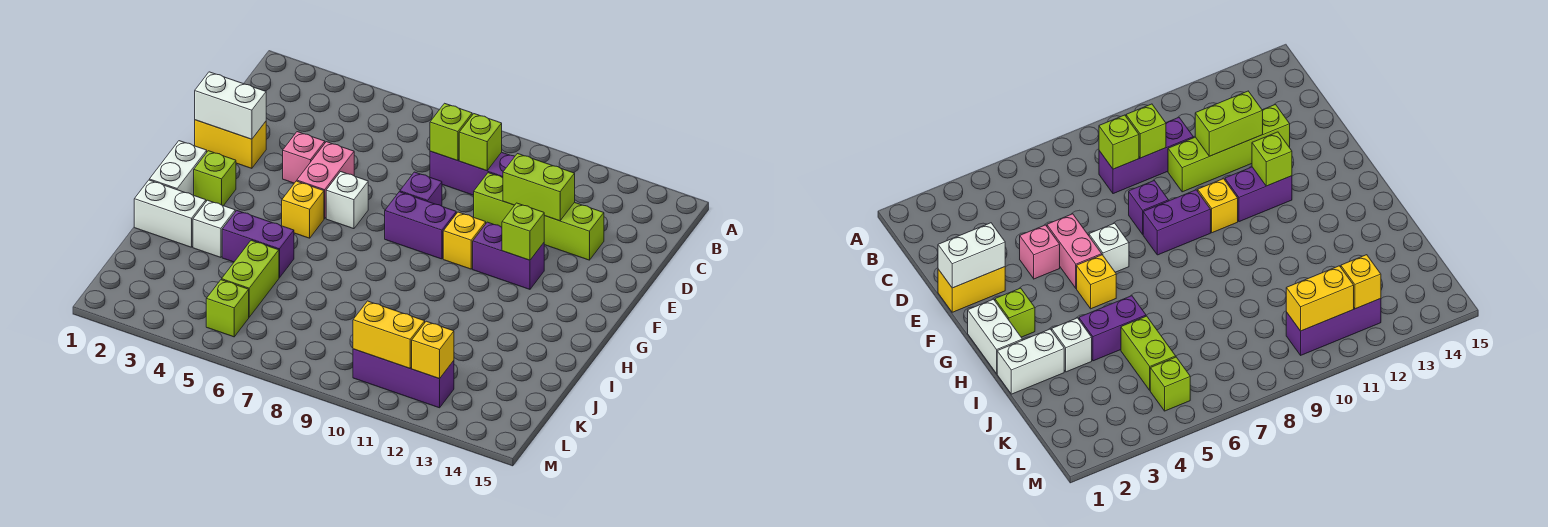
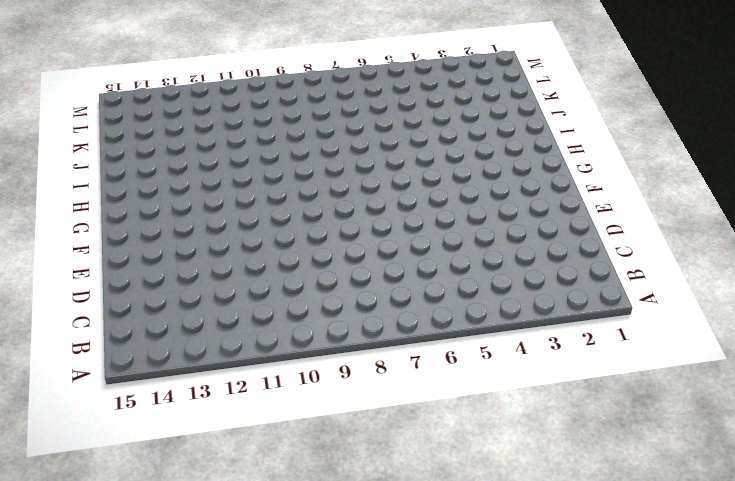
none -> purple brick C8:C10 level 1
none -> lime brick D10:D13 level 1
none -> yellow brick E1:E2 level 1

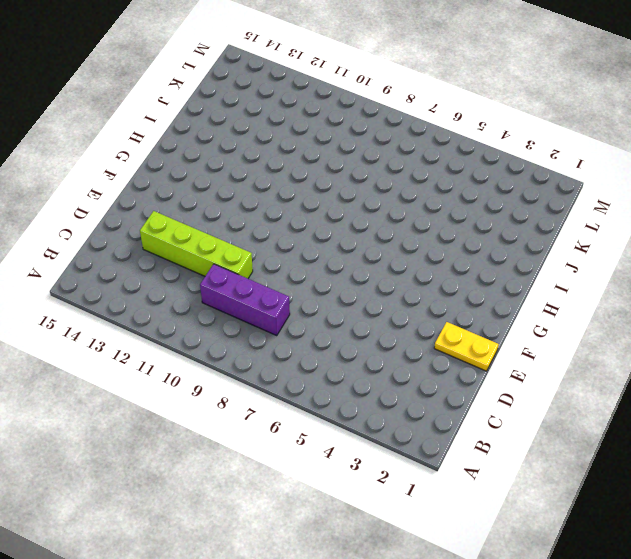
yellow plate E1:E2 level 1 -> yellow brick E1:E2 level 1
none -> pink brick E4 level 1
none -> pink brick E5:F5 level 1
none -> purple brick E8 level 1

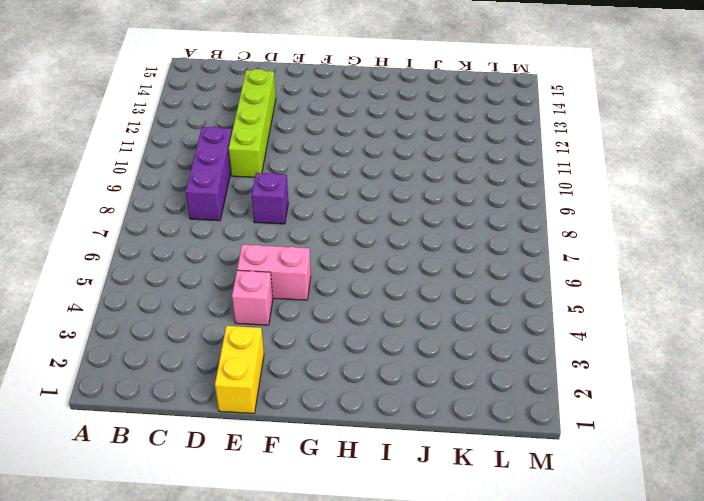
none -> white brick F6 level 1
none -> purple brick F8:F9 level 1
none -> yellow brick F10 level 1

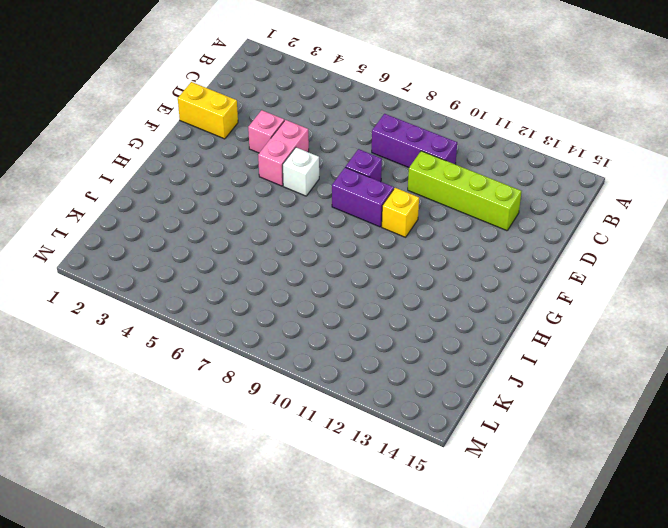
none -> purple brick F11:F12 level 1
none -> white brick G1:H1 level 1
none -> lime brick G2 level 1

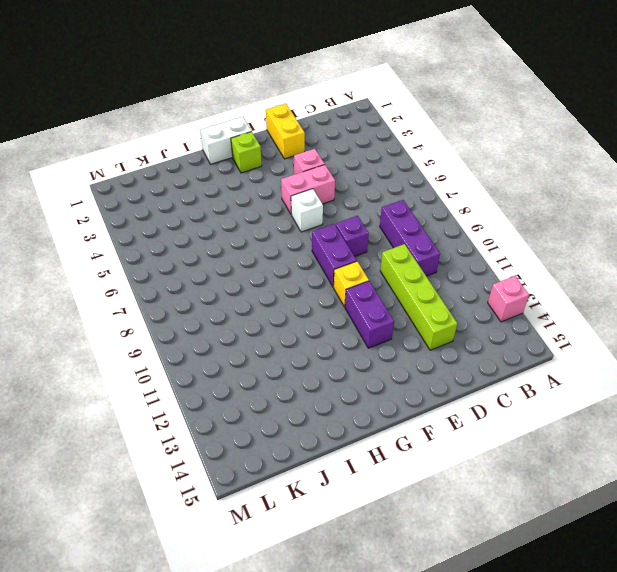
pink brick A13 level 1 -> none
none -> yellow brick G5 level 1
none -> white brick I1:I2 level 1
none -> white brick I3 level 1

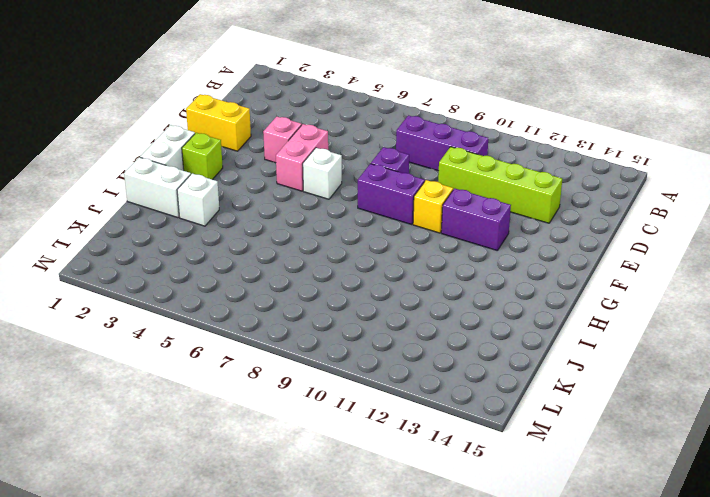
none -> yellow brick G5 level 1
none -> purple brick I4:I5 level 1
none -> lime brick J5:K5 level 1

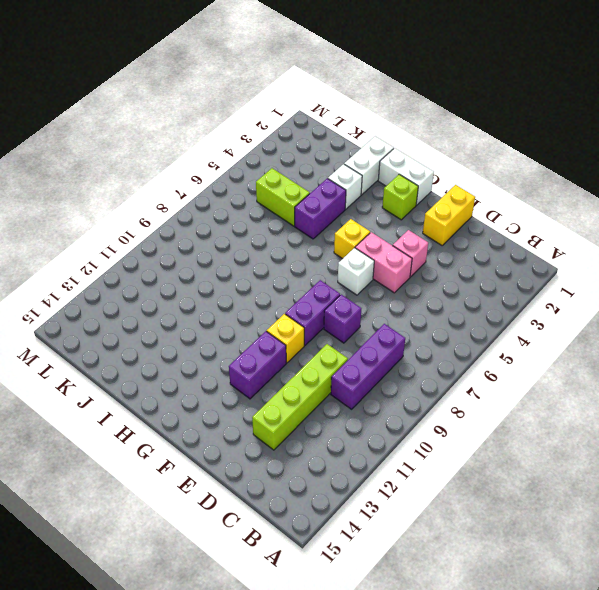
none -> lime brick L5 level 1
none -> purple brick L10:L12 level 1
none -> lime brick C8 level 2

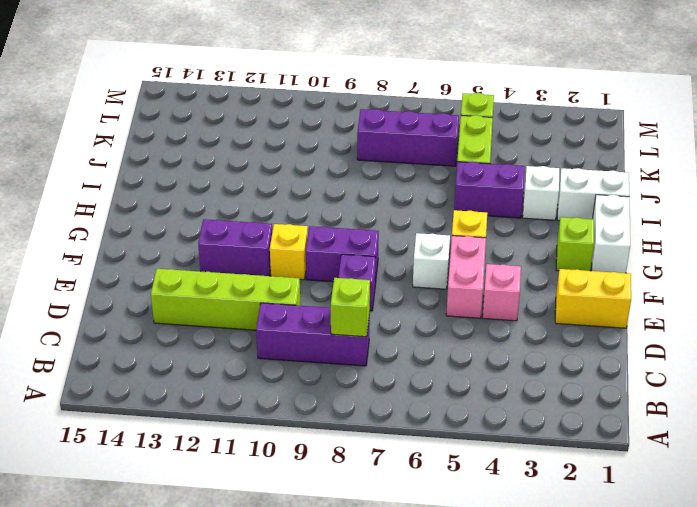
purple brick K6:K8 level 1 -> purple brick L10:L12 level 1
none -> lime brick C9 level 2
none -> lime brick D11:D12 level 2
none -> white brick E1:E2 level 2

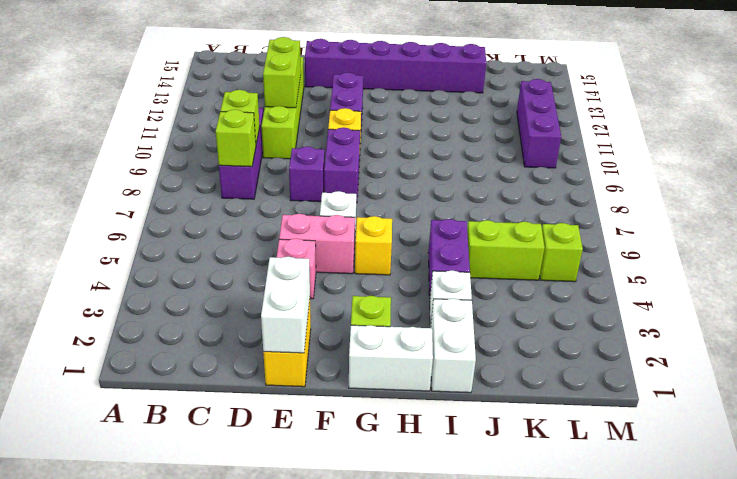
purple brick E14:J14 level 1 -> none
none -> lime brick F12 level 2
none -> yellow brick L10:L11 level 2
none -> yellow brick L12 level 2

